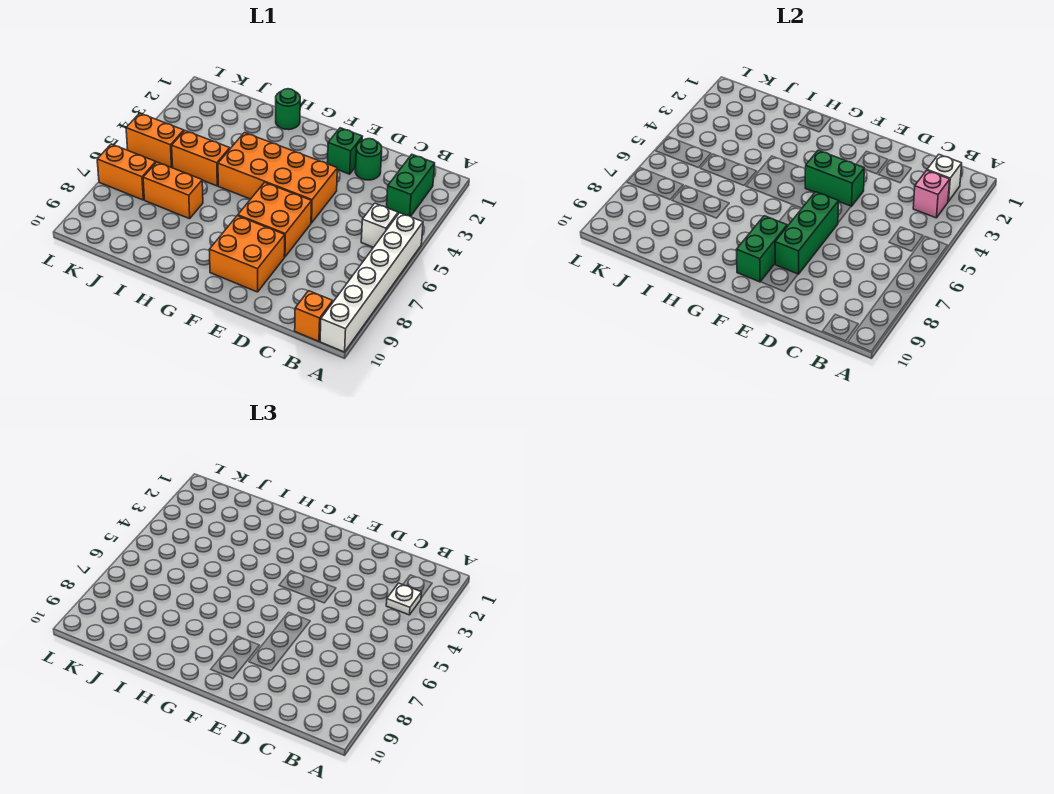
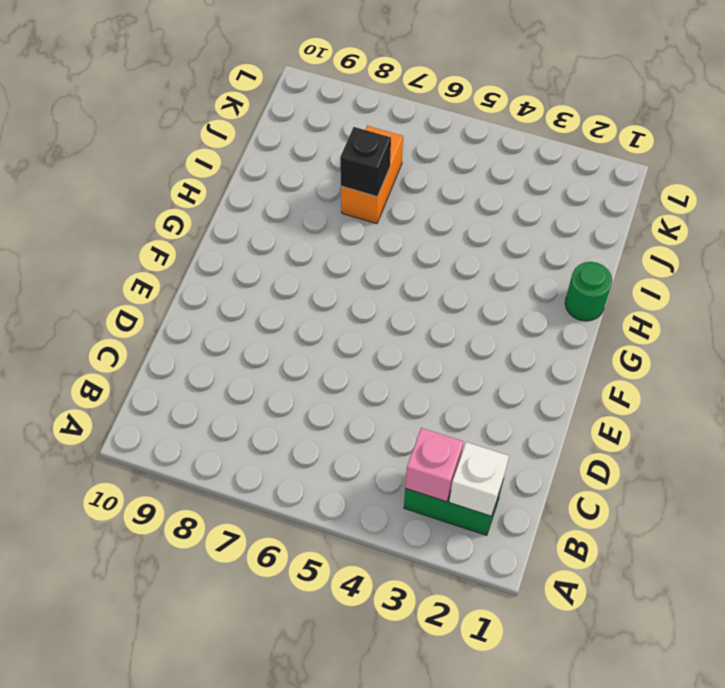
black brick I7 level 2 -> none
none -> white brick A5:A10 level 1
none -> white brick B5 level 1
none -> orange brick B10 level 1

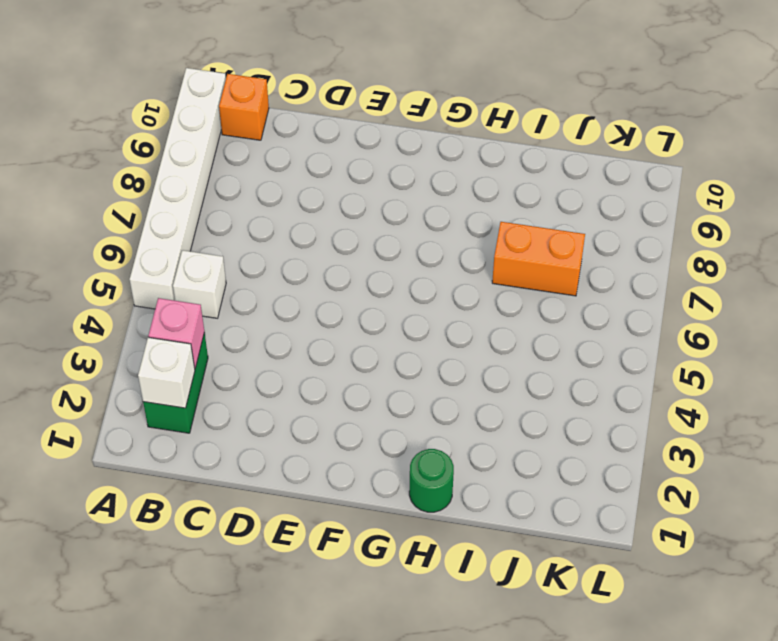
none -> green round brick D2 level 1
none -> green brick E2 level 1
none -> orange brick E4:H5 level 1

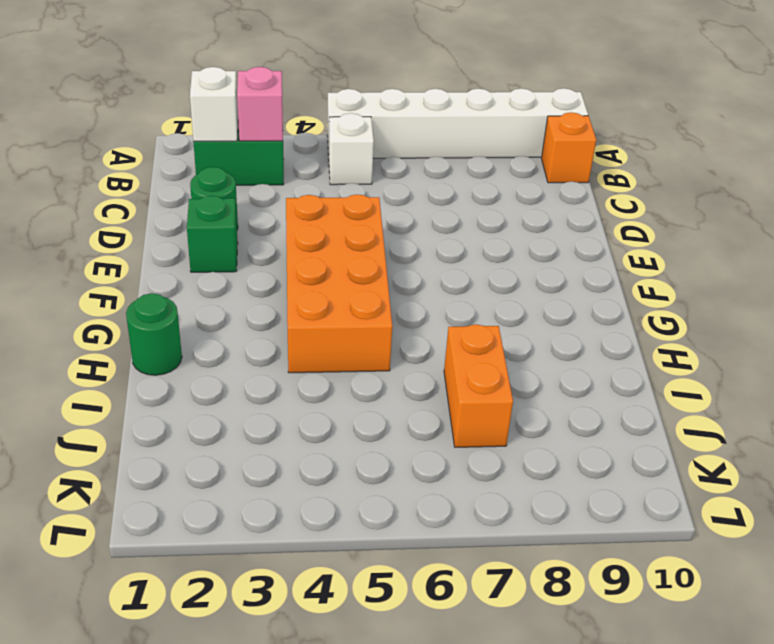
none -> orange brick E6:F7 level 1
none -> orange brick E8:F9 level 1
none -> orange brick I5:J5 level 1

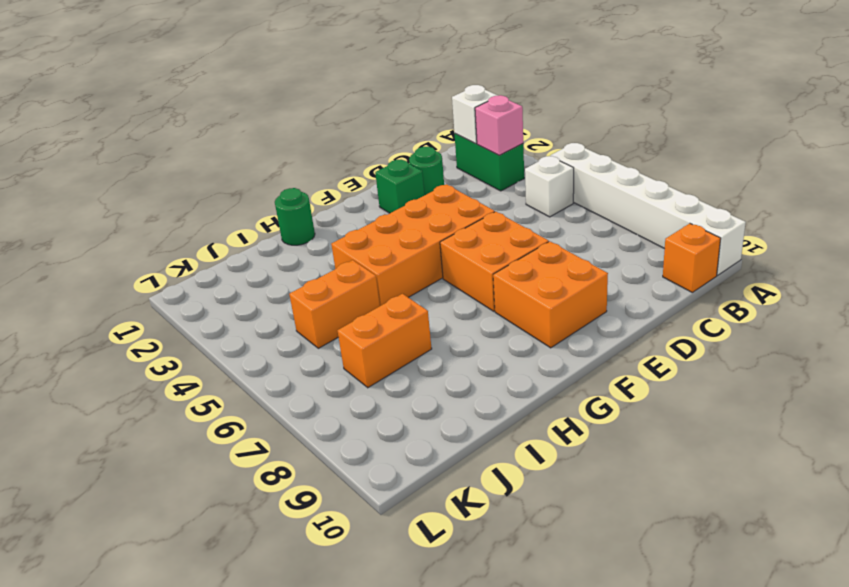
none -> orange brick K5:L5 level 1
none -> orange brick K7:L7 level 1
none -> green brick E4:F4 level 2

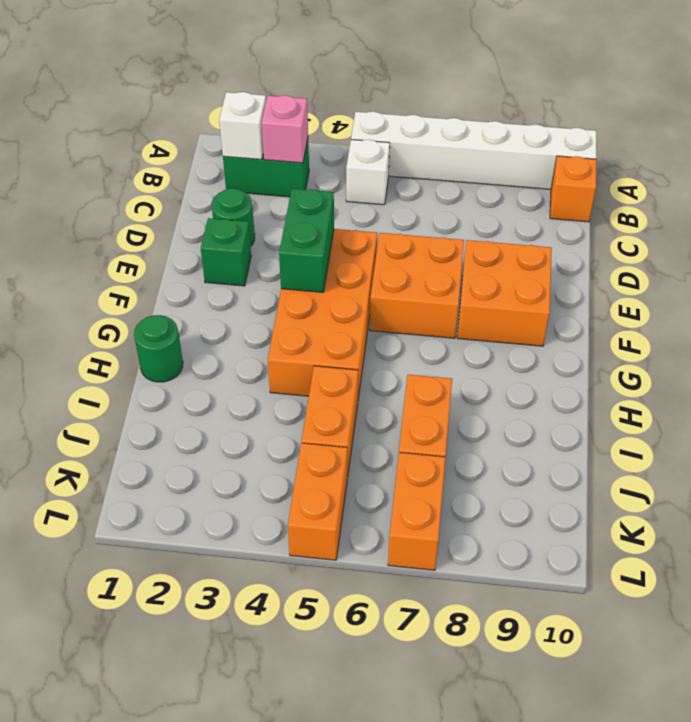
none -> green brick E6:E8 level 2
none -> green brick F8:F9 level 2
none -> white plate B3 level 3

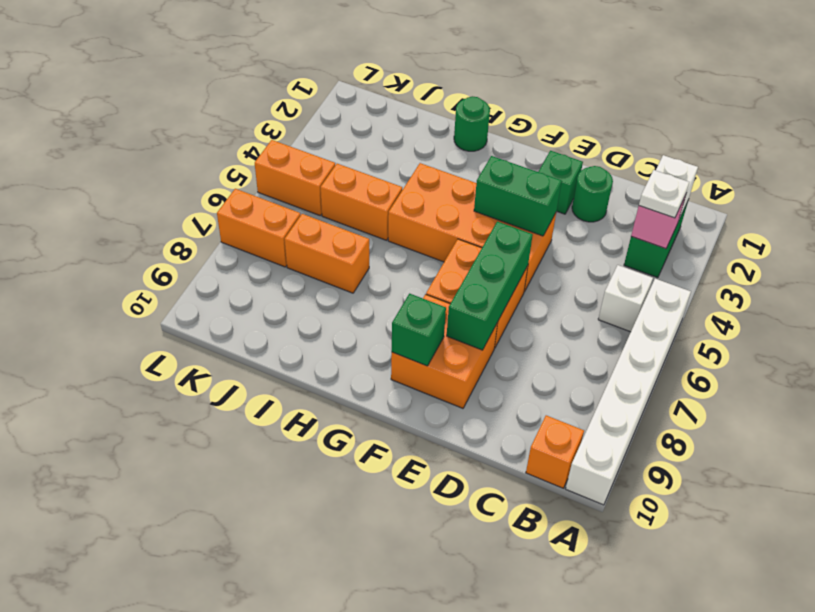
green brick F9 level 2 -> green brick F8:F9 level 2

